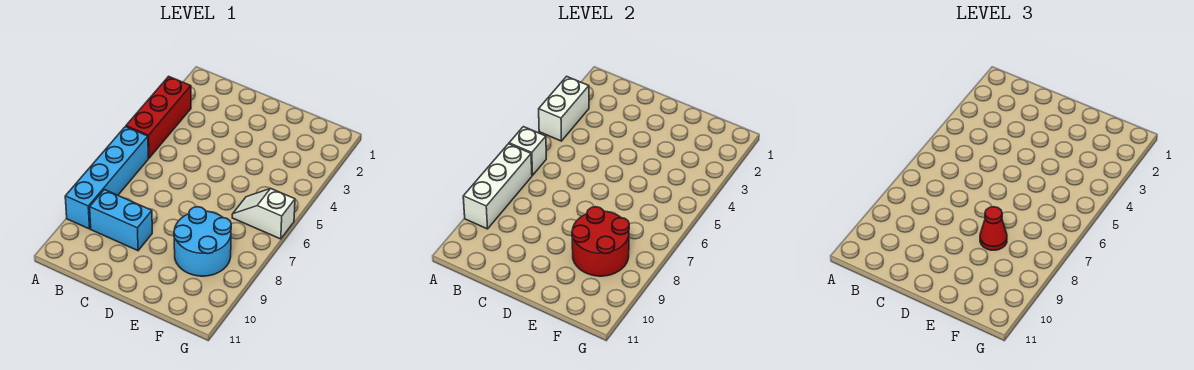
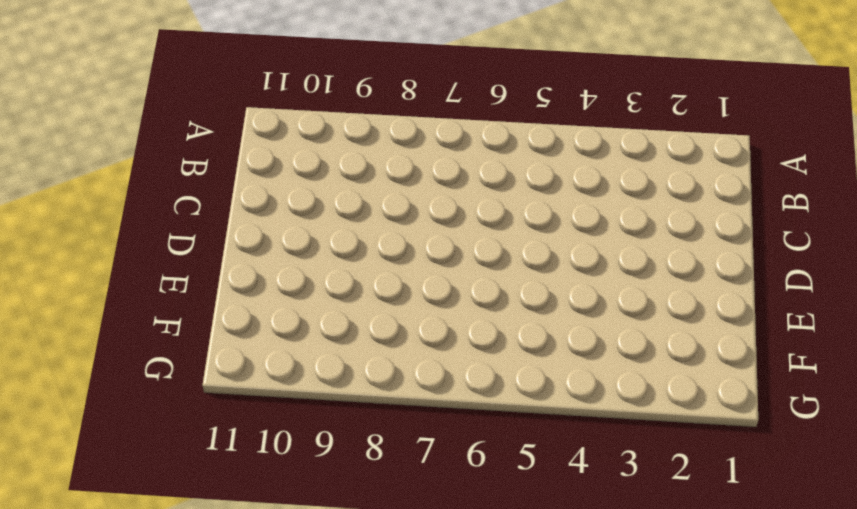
none -> red brick A3:A5 level 1
none -> cyan brick A6:A9 level 1

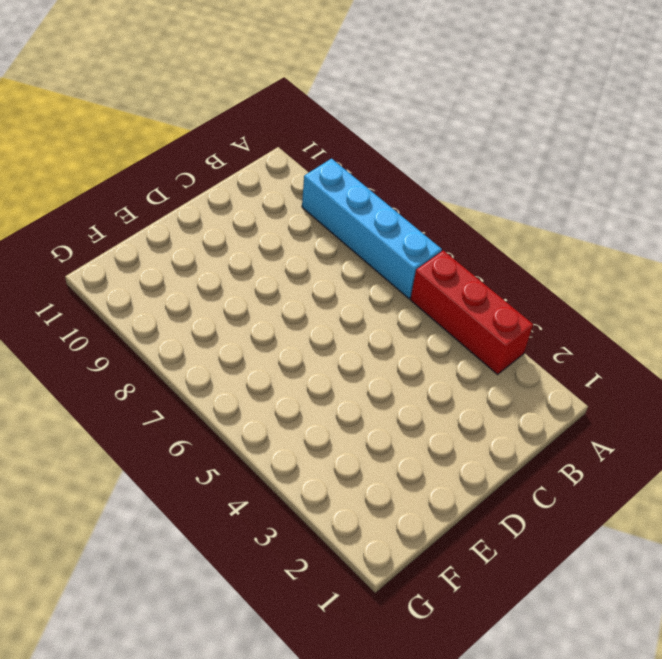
none -> cyan brick B9:C9 level 1
none -> cyan round brick E8:F9 level 1

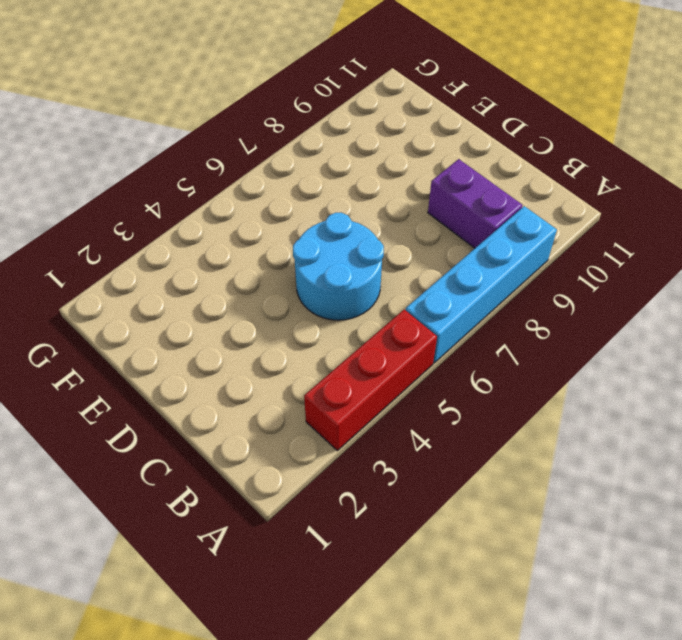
purple brick B9:C9 level 1 -> cyan brick B9:C9 level 1
cyan round brick C5:D6 level 1 -> cyan round brick E8:F9 level 1
none -> white slope F6:G6 level 1 top G
none -> white brick A3:A4 level 2

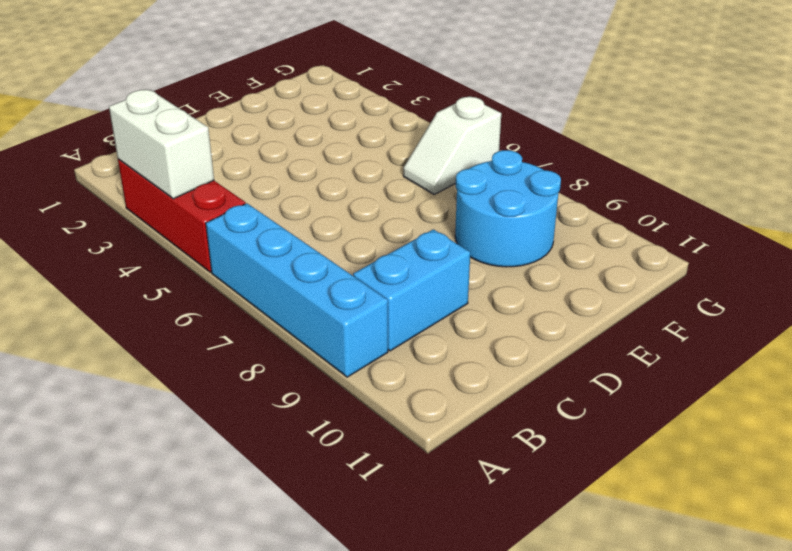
none -> white brick A6 level 2
none -> white brick A7:A9 level 2

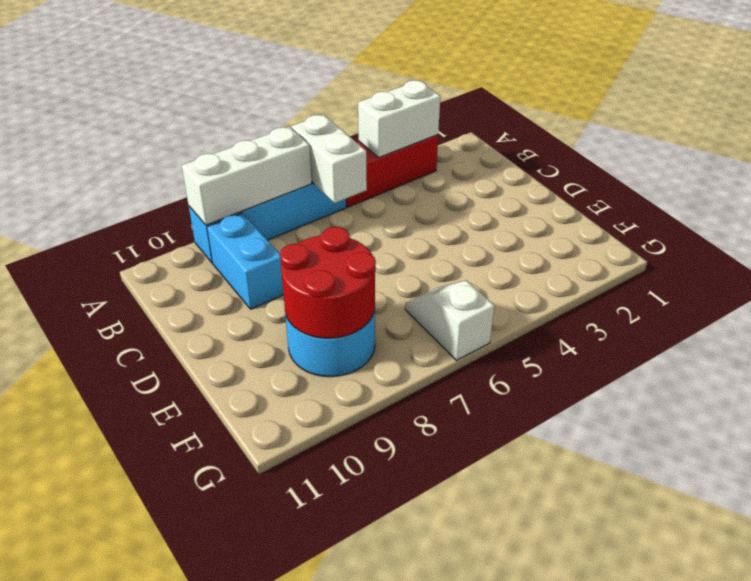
white brick A6:B6 level 2 -> white brick A6 level 2
none -> red cone E8 level 3

